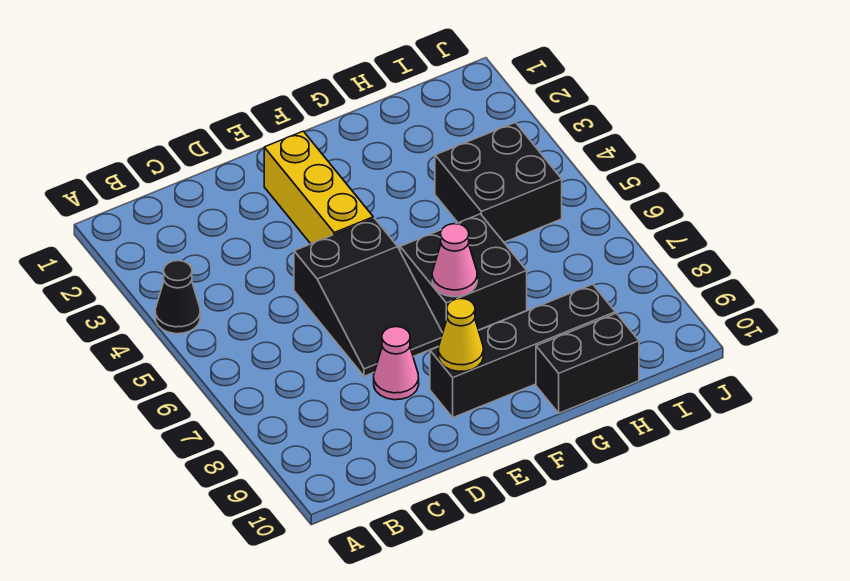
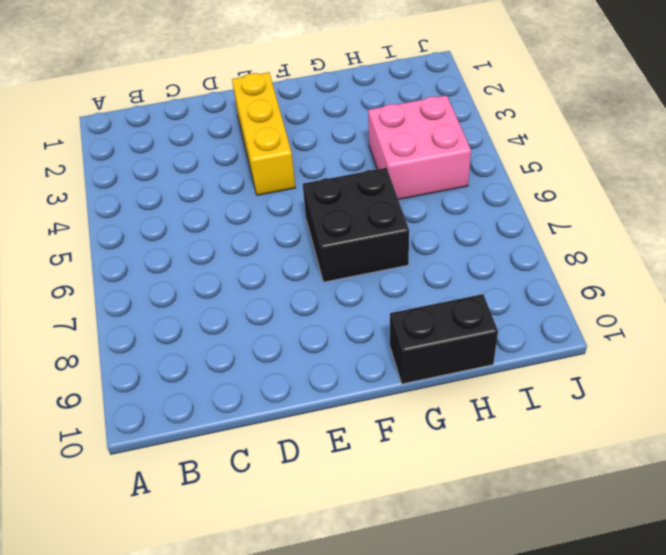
pink brick H4:I5 level 1 -> black brick H4:I5 level 1
none -> black cone A4 level 1
none -> black slope D5:E7 level 1 top 5

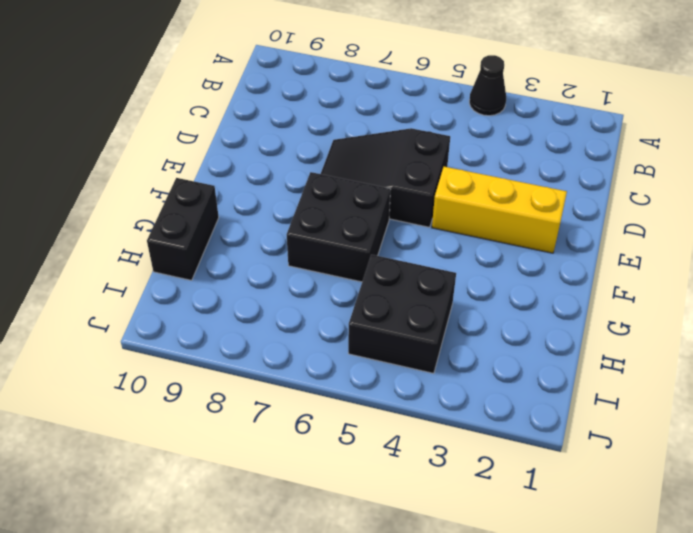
none -> pink cone D8 level 1
none -> black brick E9:H9 level 1

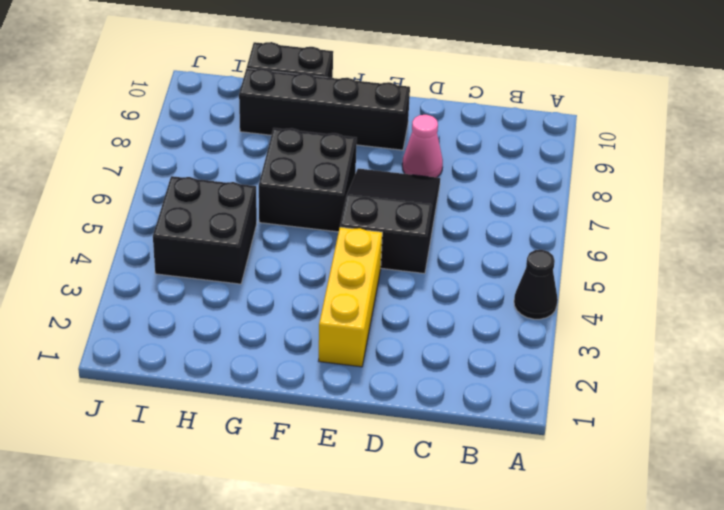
none -> yellow cone E9 level 2
none -> pink cone F7 level 2

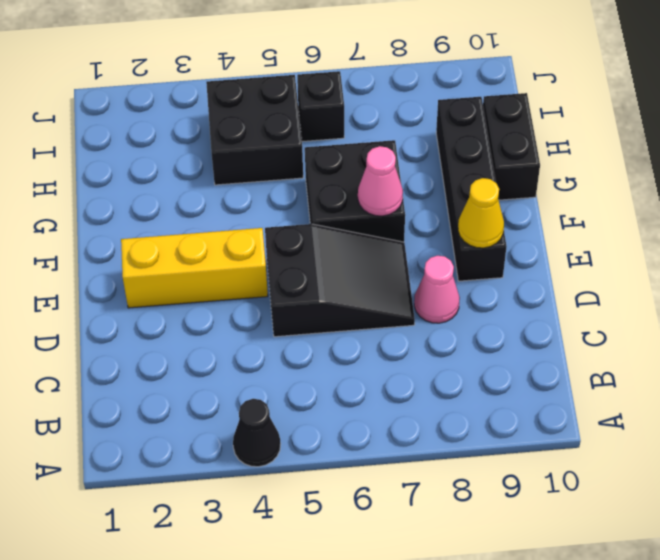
black brick I6 level 1 -> none

